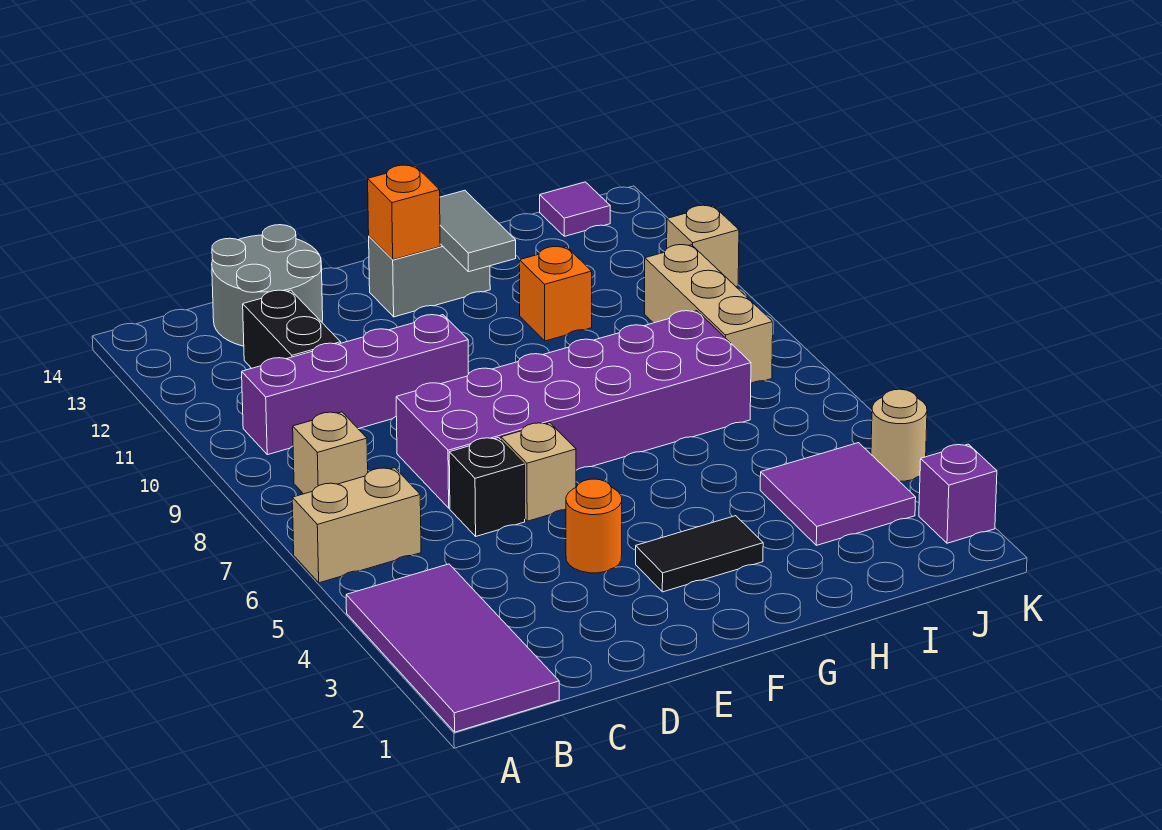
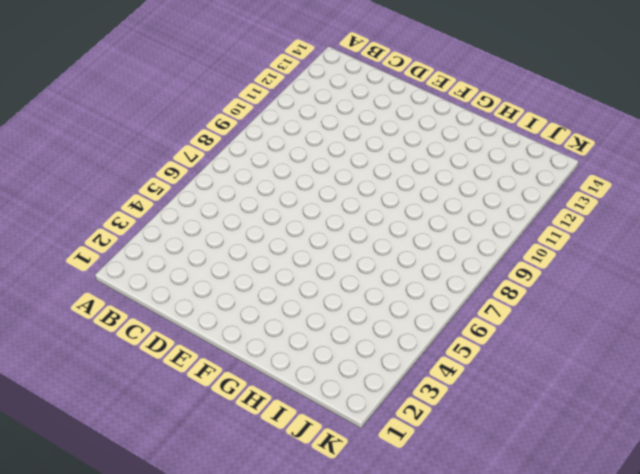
none -> purple tile A1:B4 level 1
none -> tan brick A6:B6 level 1
none -> tan brick B8 level 1

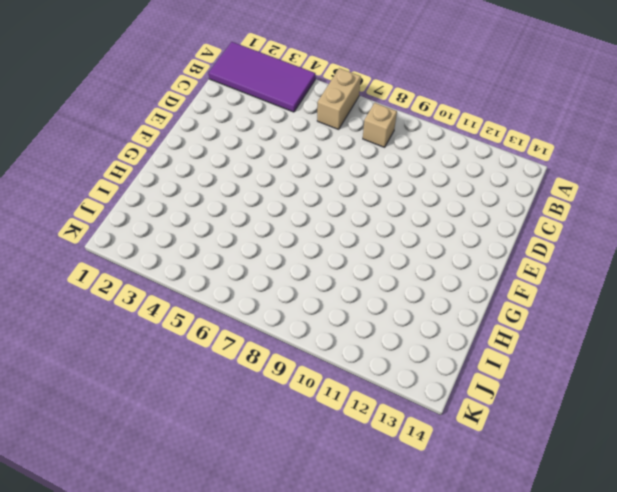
none -> purple brick B10:E10 level 1
none -> black brick C11:C12 level 1
none -> grey round brick C13:D14 level 1

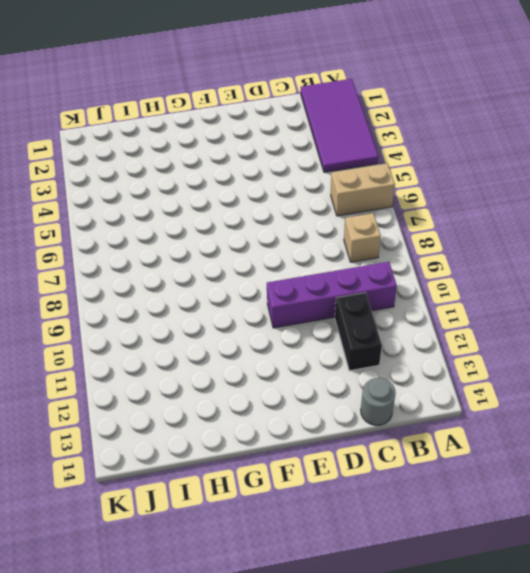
grey round brick C14 level 1 -> grey round brick C13:D14 level 1
none -> black brick D6 level 1
none -> purple brick D7:I8 level 1
none -> orange round brick E4 level 1

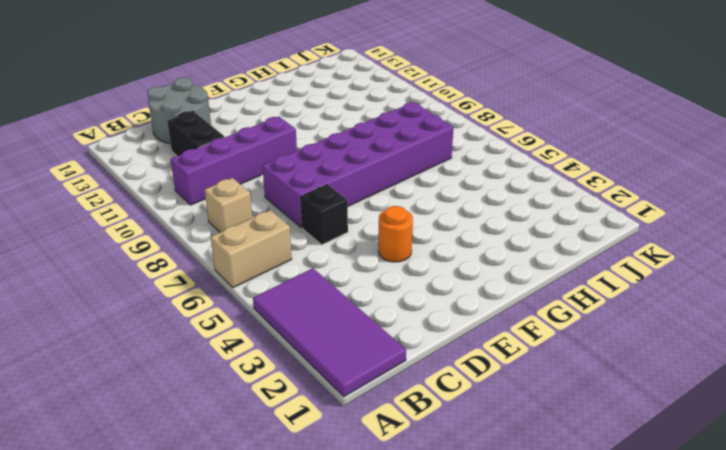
none -> tan brick E6 level 1
none -> black tile F3:G3 level 1
none -> grey brick F13:G13 level 1

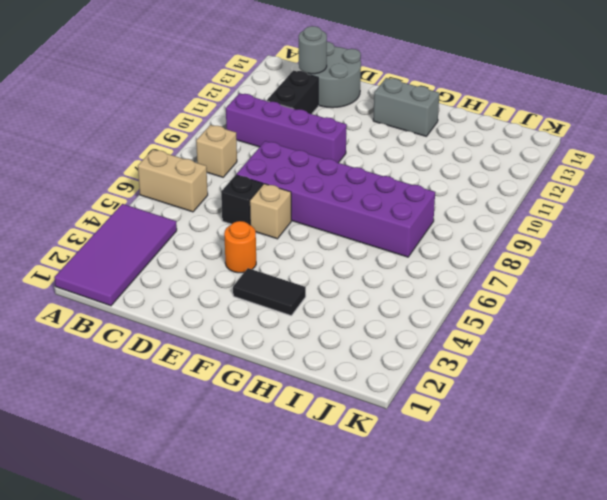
grey round brick C13 level 2 -> none
none -> orange brick H11 level 1
none -> purple tile I3:J4 level 1
none -> tan brick J8:J10 level 1

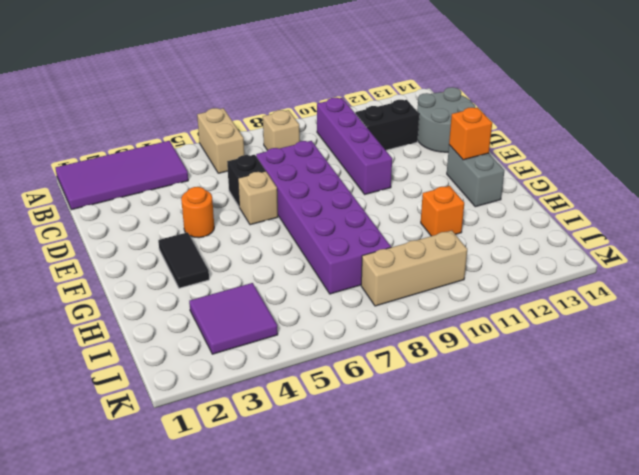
none -> purple tile J14 level 1
none -> purple brick K2 level 1
none -> tan round brick K4 level 1

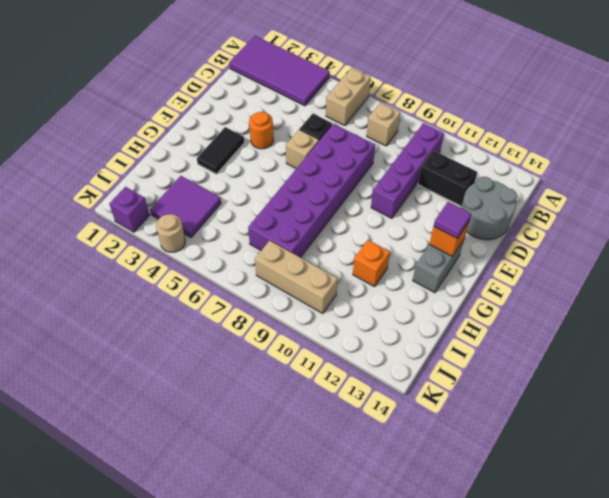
purple tile F13 level 3 -> purple tile J14 level 1
none -> tan brick K11 level 1
none -> grey tile G12:G13 level 2

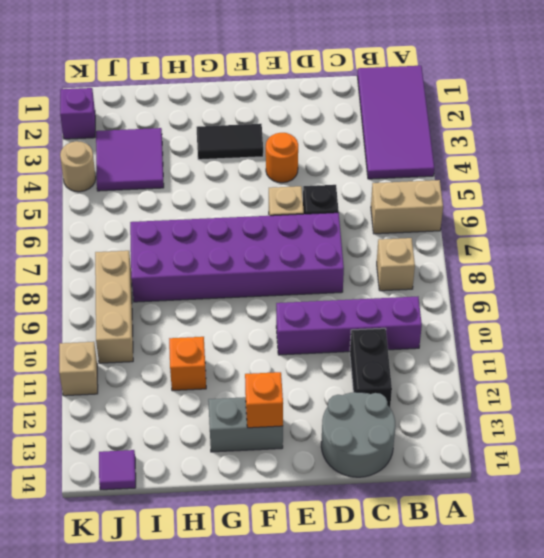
none -> grey tile G12:G13 level 2

